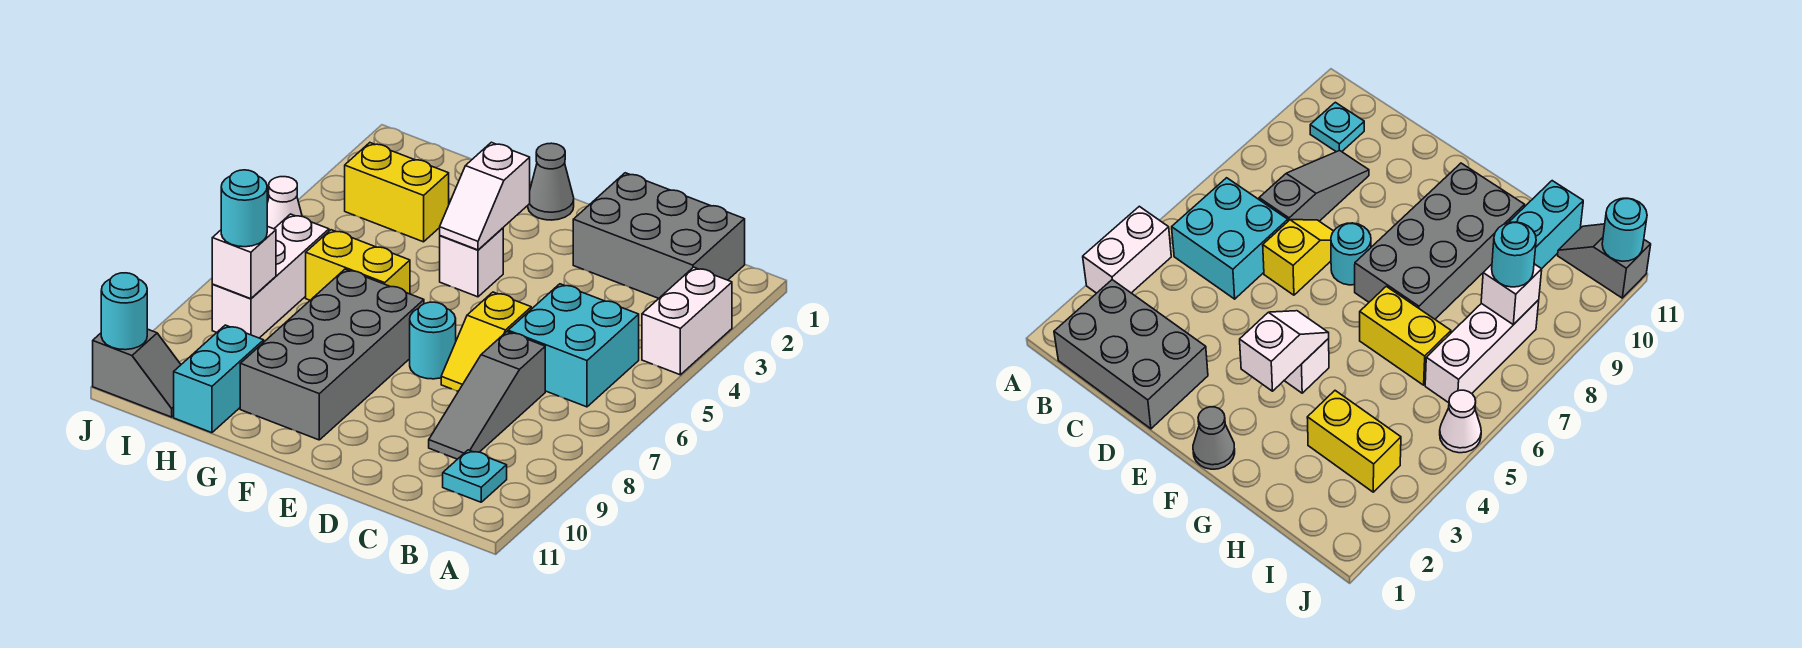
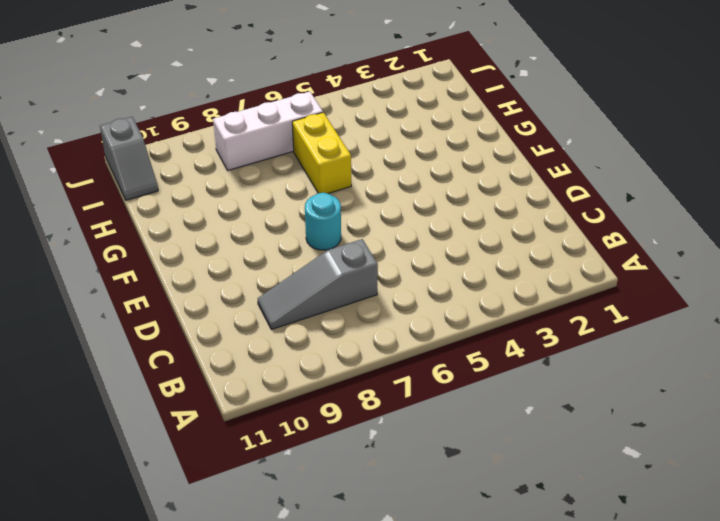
none -> white brick A3:A4 level 1
none -> grey brick B1:D2 level 1
none -> cyan brick B5:C6 level 1

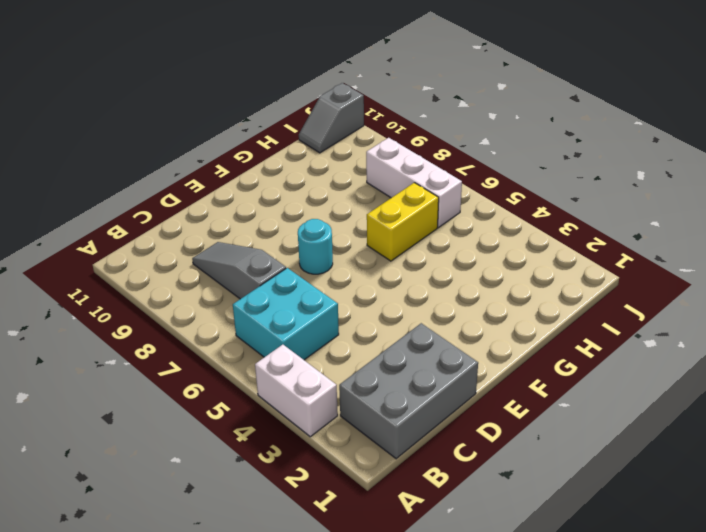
none -> cyan plate B10 level 1
none -> yellow slope D6:D7 level 1 top 6
none -> grey cone F1 level 1

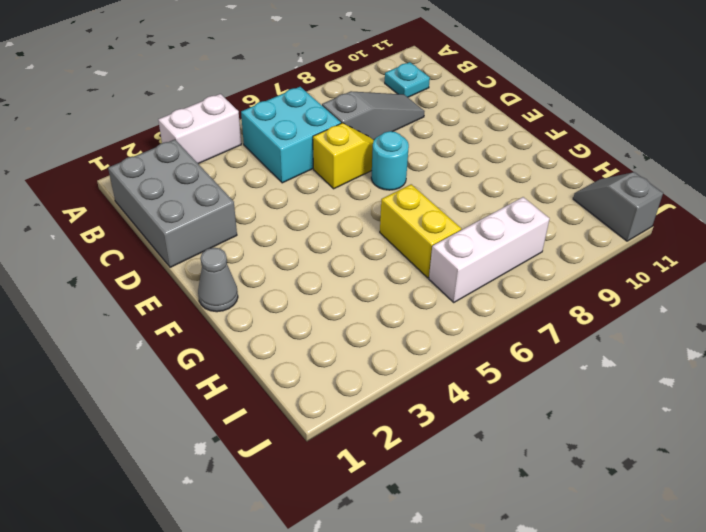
none -> white brick F4 level 1
none -> grey brick F7:G10 level 1
none -> yellow brick H3:I3 level 1

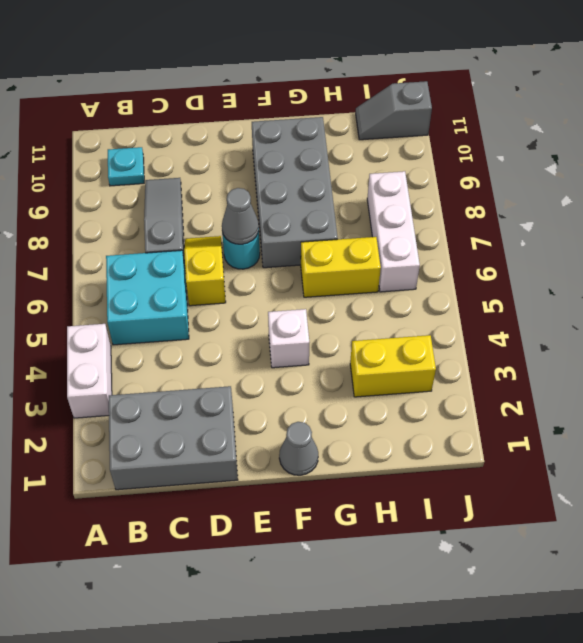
grey cone E7 level 2 -> none
none -> cyan brick H10:H11 level 1
none -> white cone J5 level 1
none -> white slope F3:F4 level 2 top 3

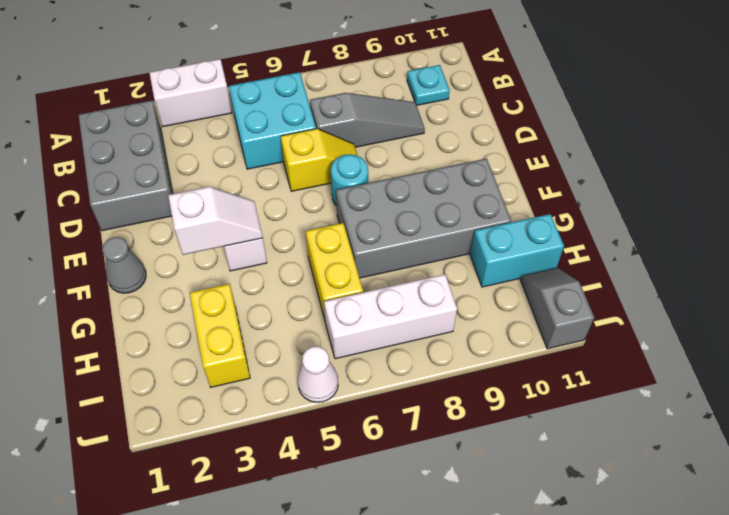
none -> white brick I8 level 2
none -> cyan round brick J11 level 2
none -> cyan round brick I8 level 3

